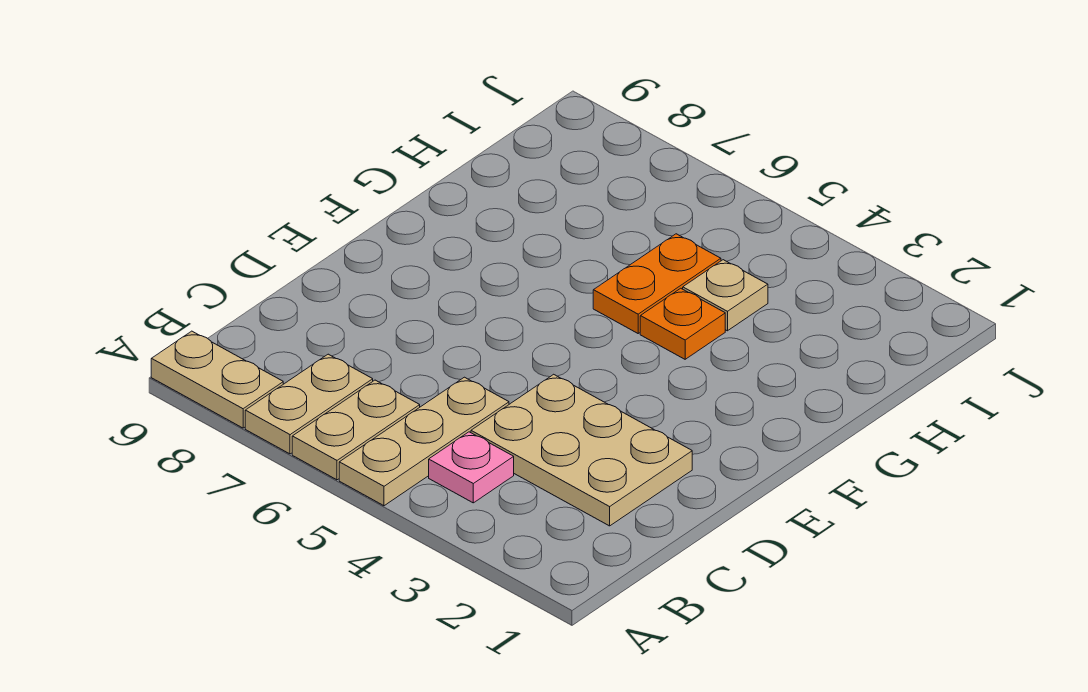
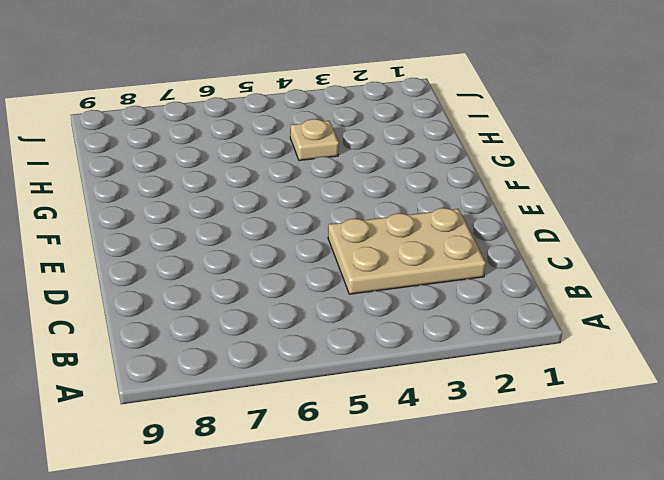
none -> tan plate A5:C5 level 1
none -> tan plate A6:B6 level 1

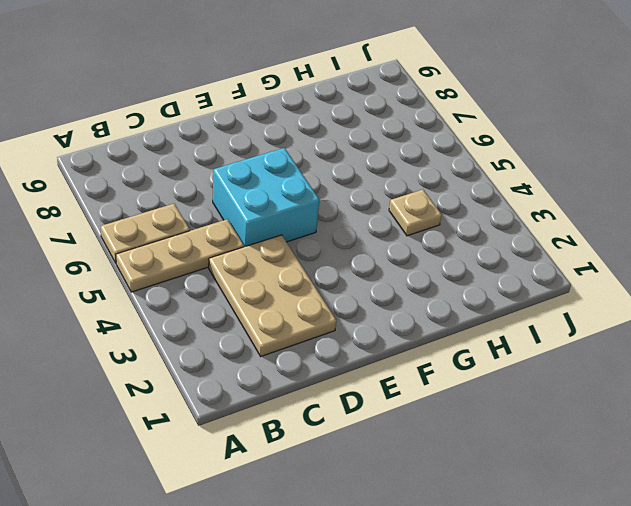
cyan brick D5:E6 level 1 -> none
none -> tan plate A7:B7 level 1
none -> tan plate A8:A9 level 1

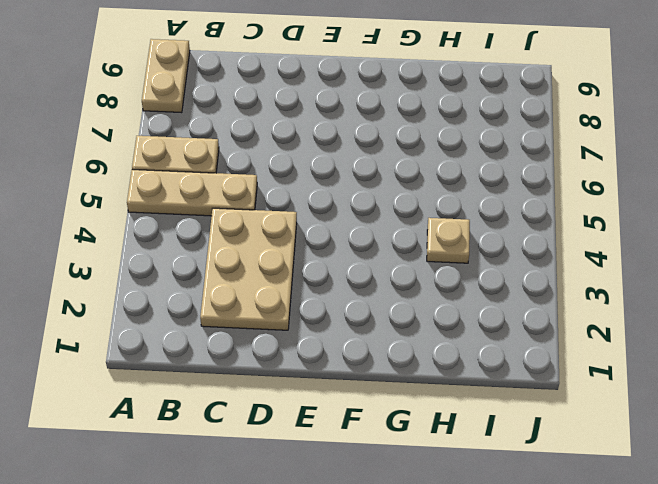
none -> tan plate A7:B7 level 1
none -> pink plate B4 level 1

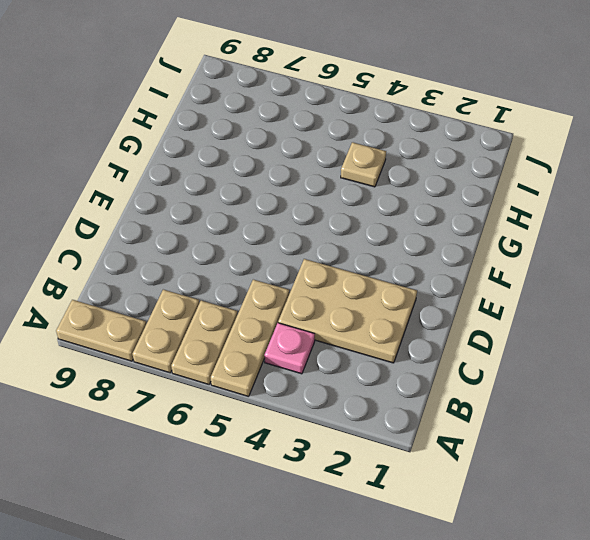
none -> orange plate G4 level 1
none -> orange plate G5:H5 level 1

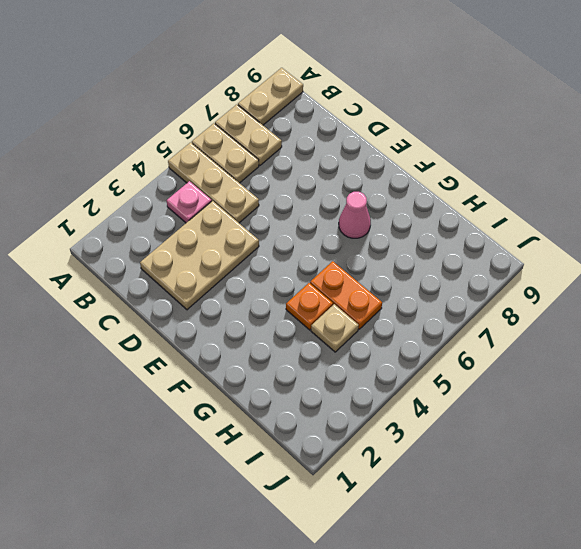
pink cone F7 level 1 -> none

